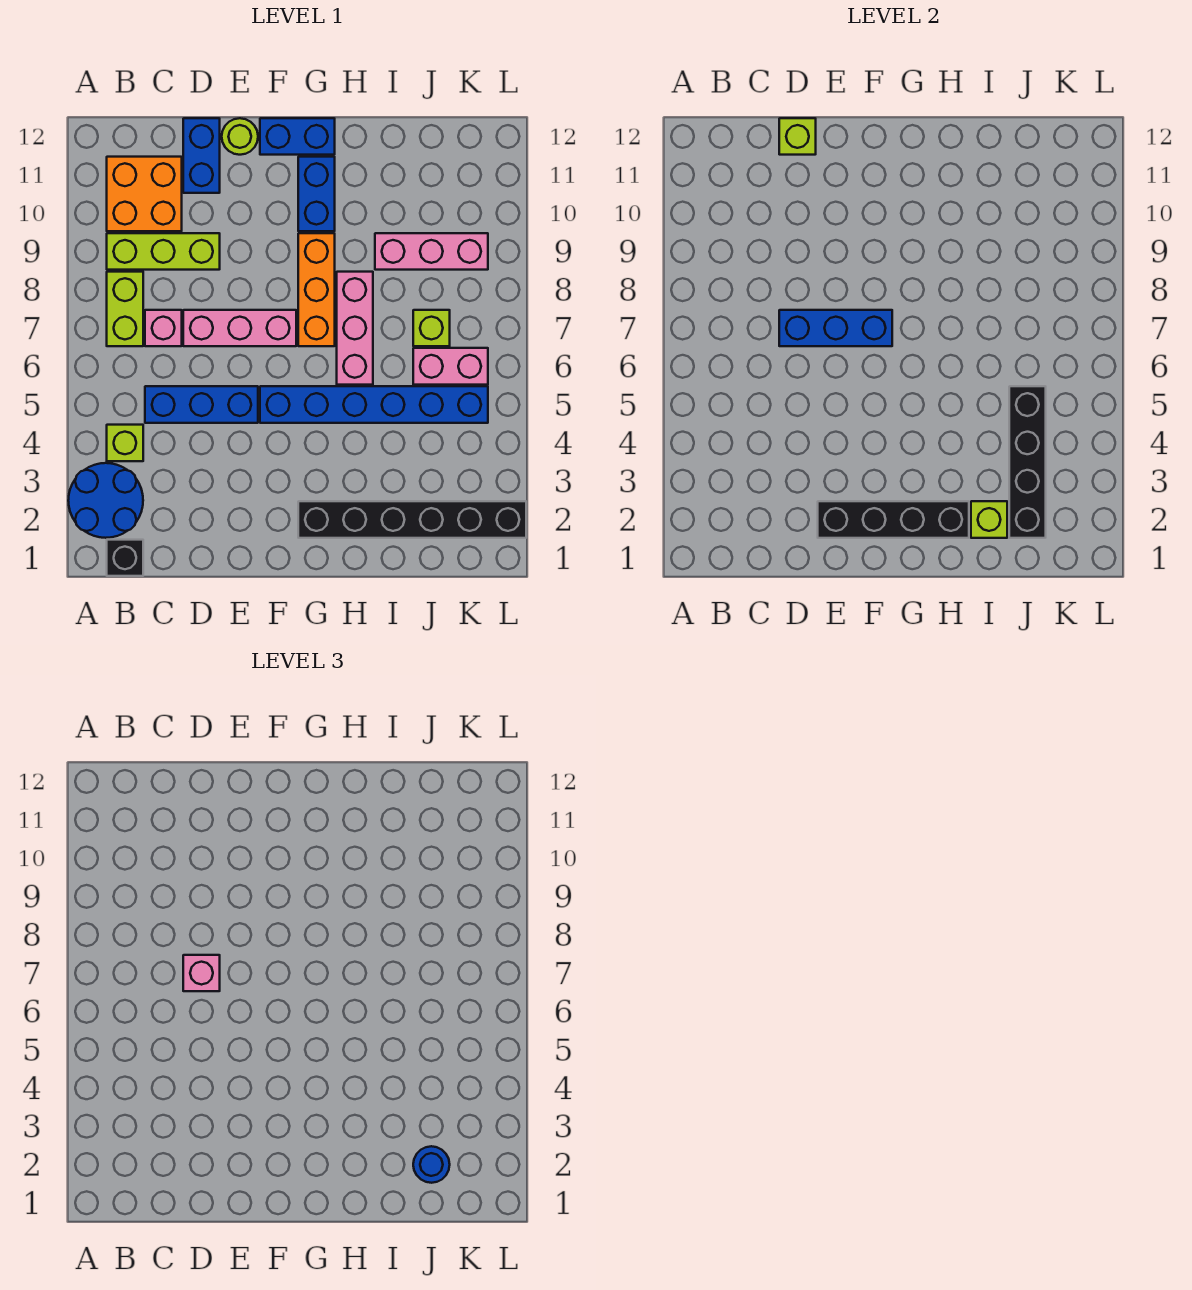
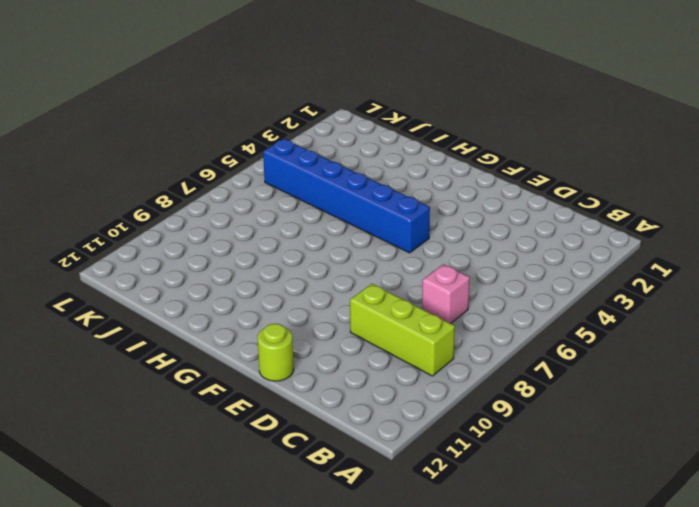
none -> blue round brick A2:B3 level 1
none -> black brick B1 level 1
none -> lime brick B4 level 1

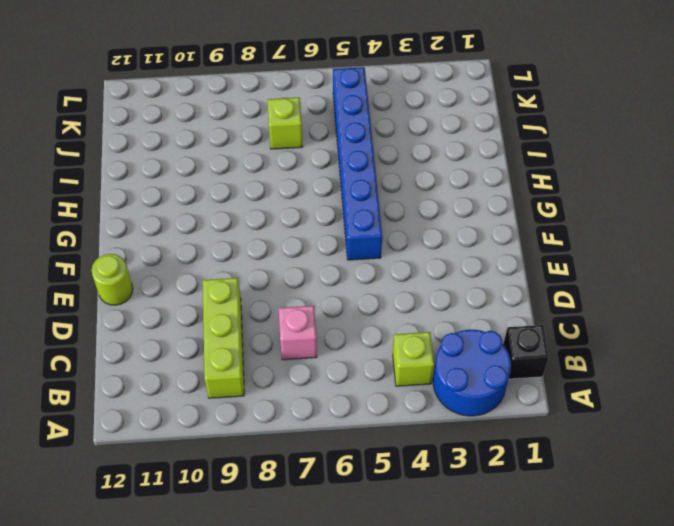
none -> lime brick B7:B8 level 1
none -> orange brick B10:C11 level 1
none -> blue brick C5:E5 level 1

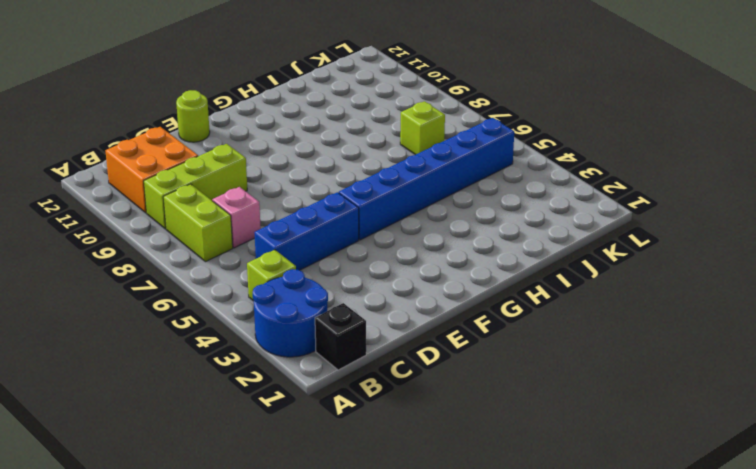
none -> pink brick D7:F7 level 1
none -> blue brick D11:D12 level 1
none -> blue brick F12:G12 level 1

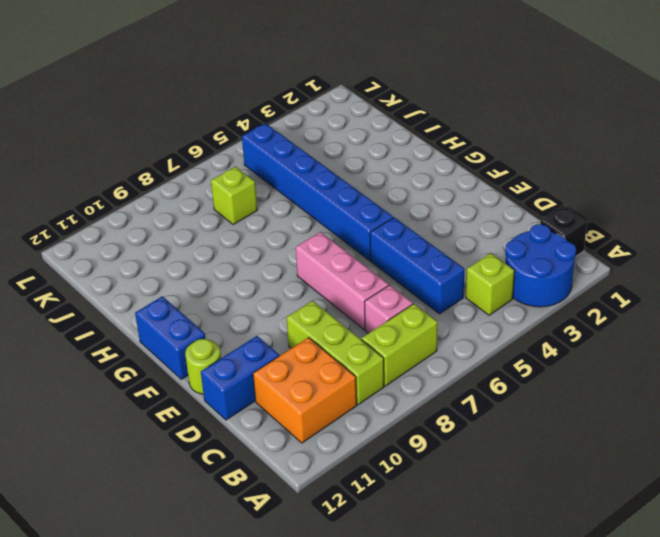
none -> black brick G2:L2 level 1
none -> orange brick G7:G9 level 1
none -> blue brick G10:G11 level 1

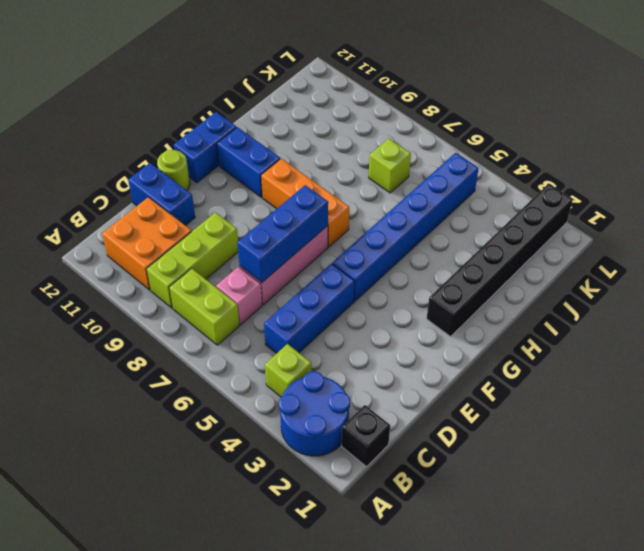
none -> pink brick H6:H8 level 1
none -> pink brick I9:K9 level 1
none -> pink brick J6:K6 level 1

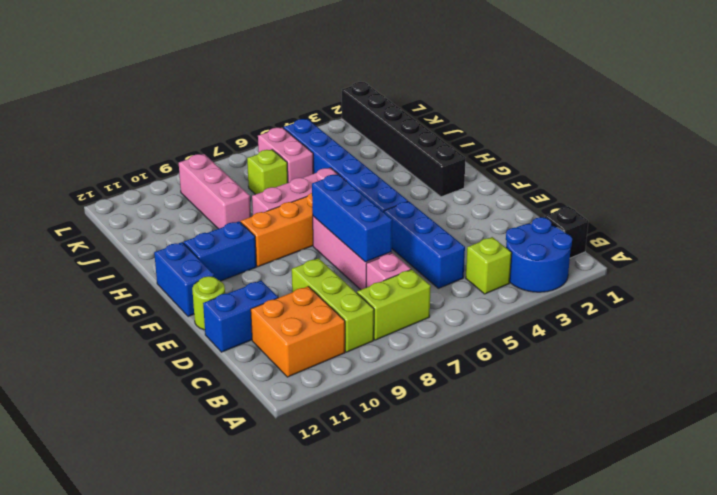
none -> lime brick D12 level 2
none -> black brick E2:H2 level 2
none -> lime brick I2 level 2

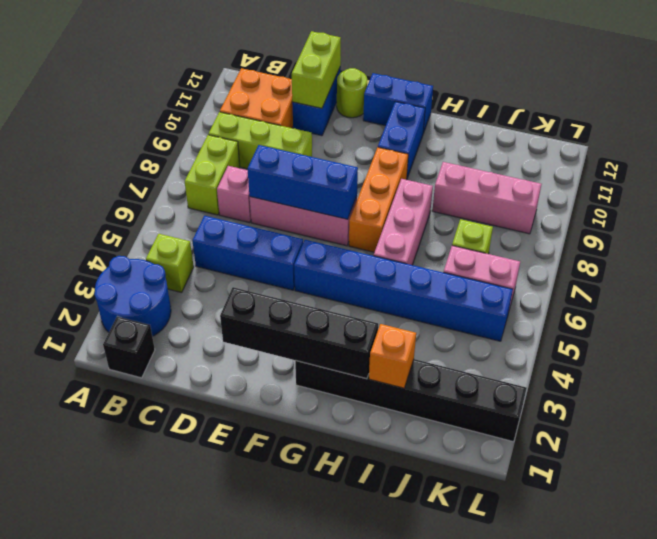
lime brick D11:D12 level 2 -> lime brick D12 level 2
orange brick I2 level 2 -> lime brick I2 level 2
none -> black brick J2:J5 level 2
none -> pink brick D7 level 3
none -> blue round brick J2 level 3

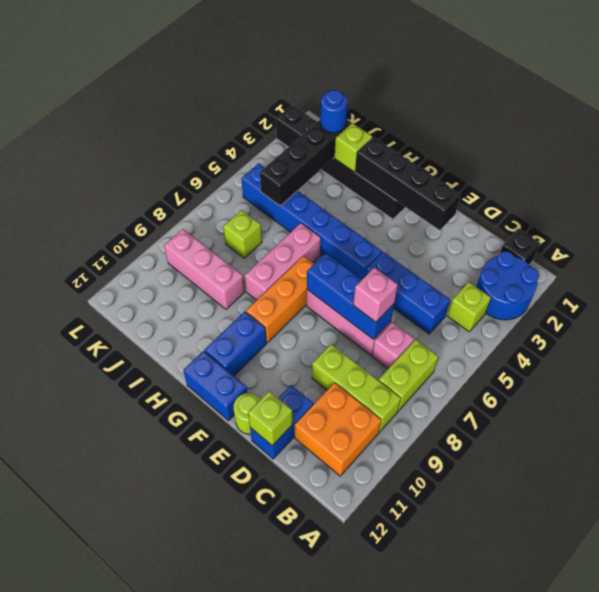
none -> pink brick J6:K6 level 1

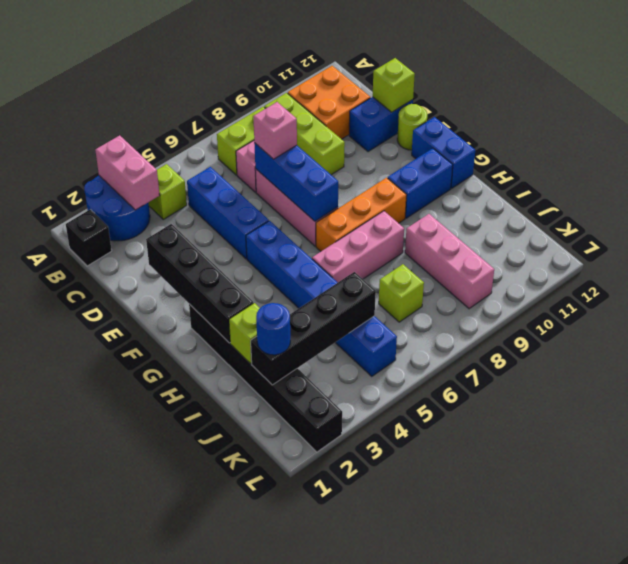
pink brick A3:B3 level 2 -> pink brick J6:K6 level 1

